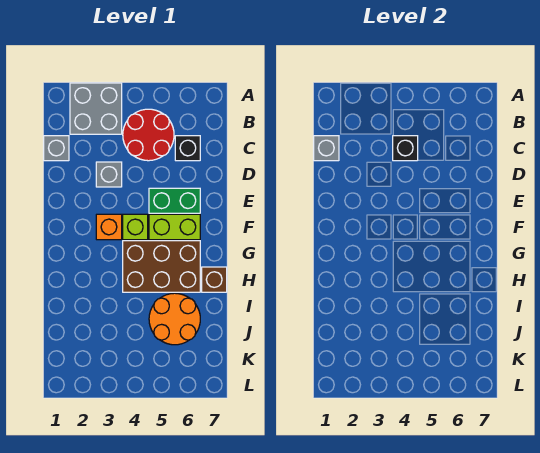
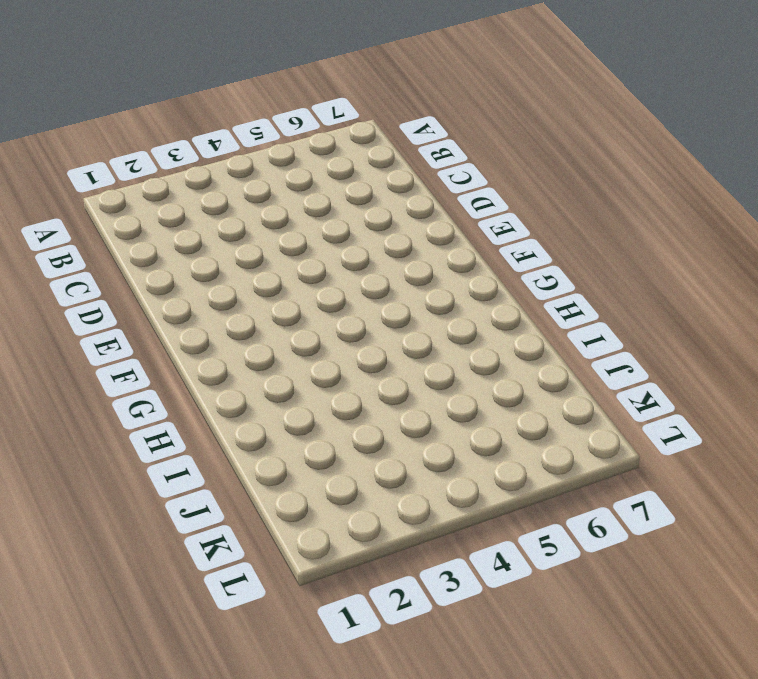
none -> grey brick A2:B3 level 1
none -> red round brick B4:C5 level 1
none -> grey brick C1 level 1

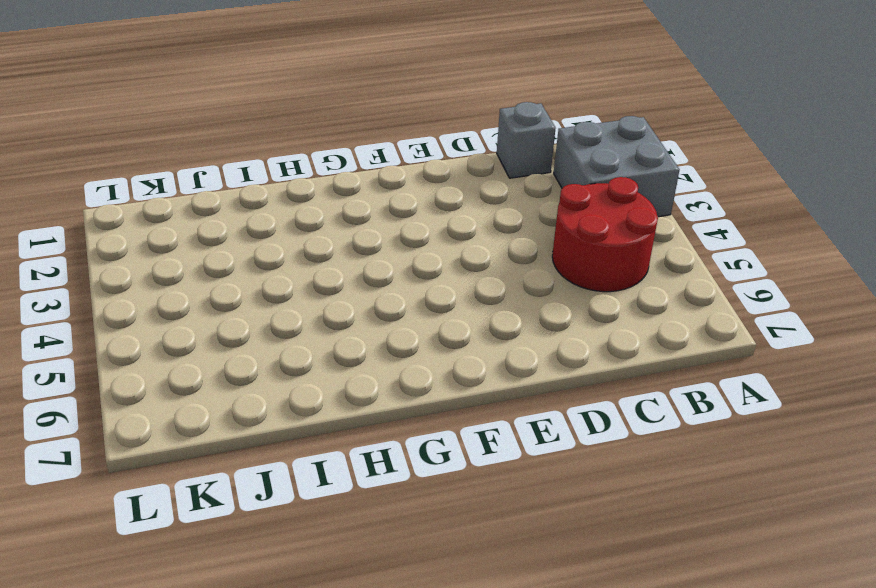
none -> black brick C6 level 1
none -> grey brick D3 level 1
none -> green brick E5:E6 level 1

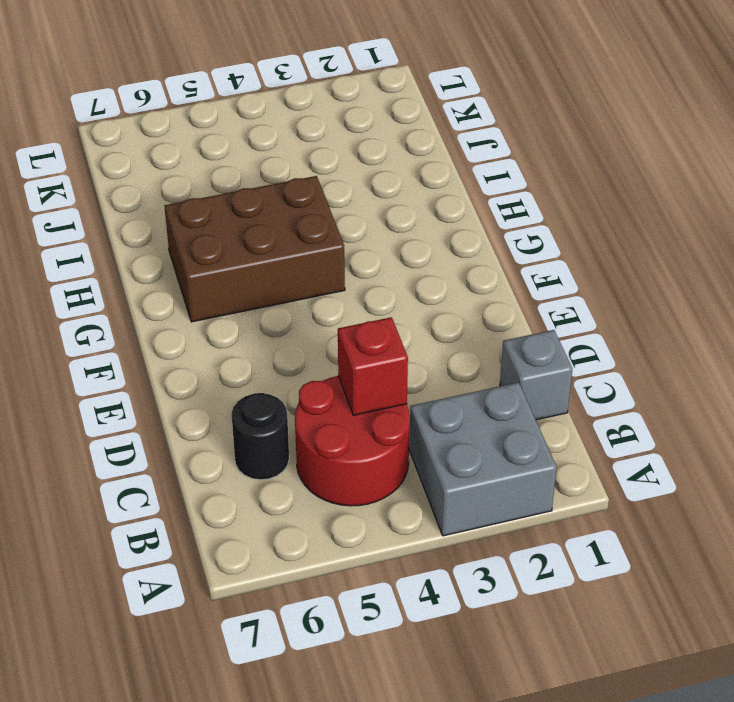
red brick C4 level 2 -> black brick C4 level 2
black round brick C6 level 1 -> black brick C6 level 1
none -> grey brick D3 level 1
none -> green brick E5:E6 level 1
none -> orange brick F3 level 1

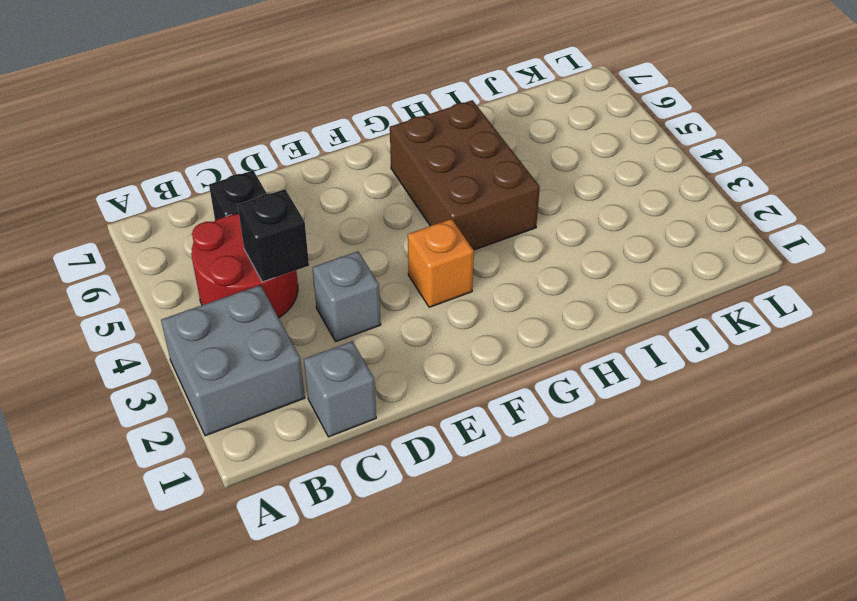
none -> green brick E5:E6 level 1
none -> lime brick F4 level 1
none -> lime brick F5:F6 level 1

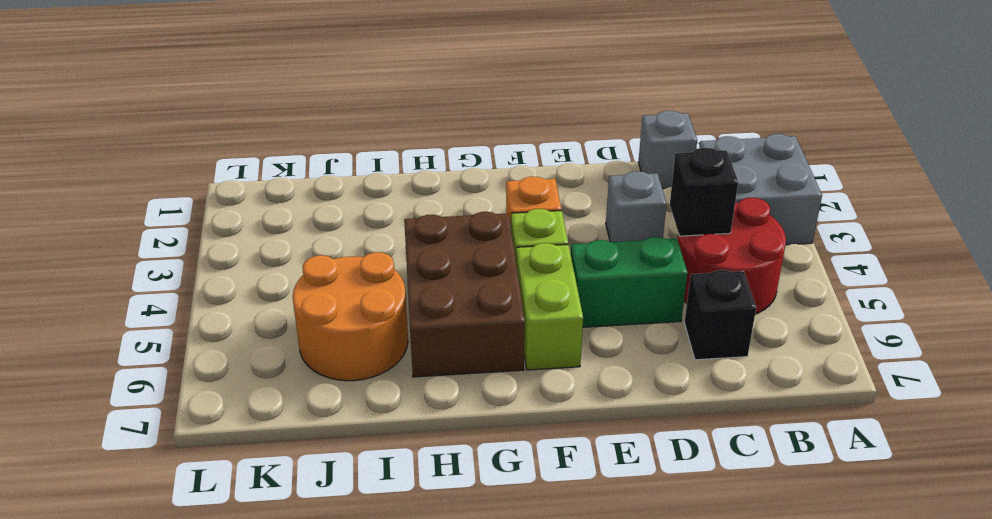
green brick D5:E5 level 1 -> green brick E5:E6 level 1
none -> brown brick H7 level 1
none -> grey brick C1 level 2

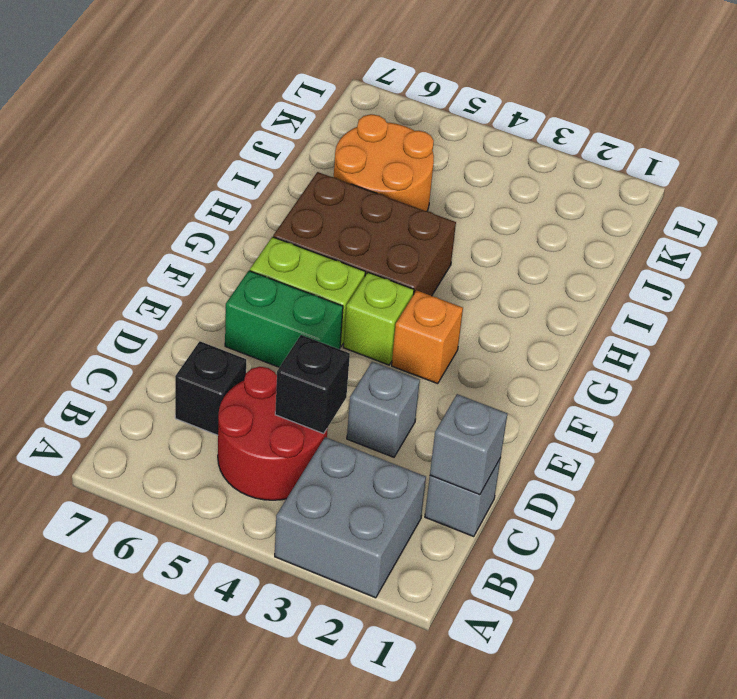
none -> brown brick H7 level 1

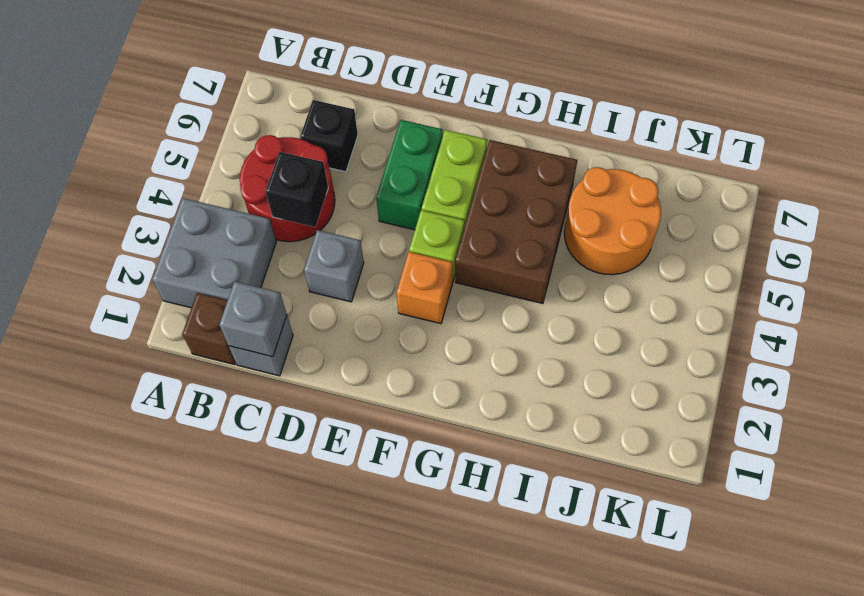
brown brick B1 level 1 -> brown brick H7 level 1

